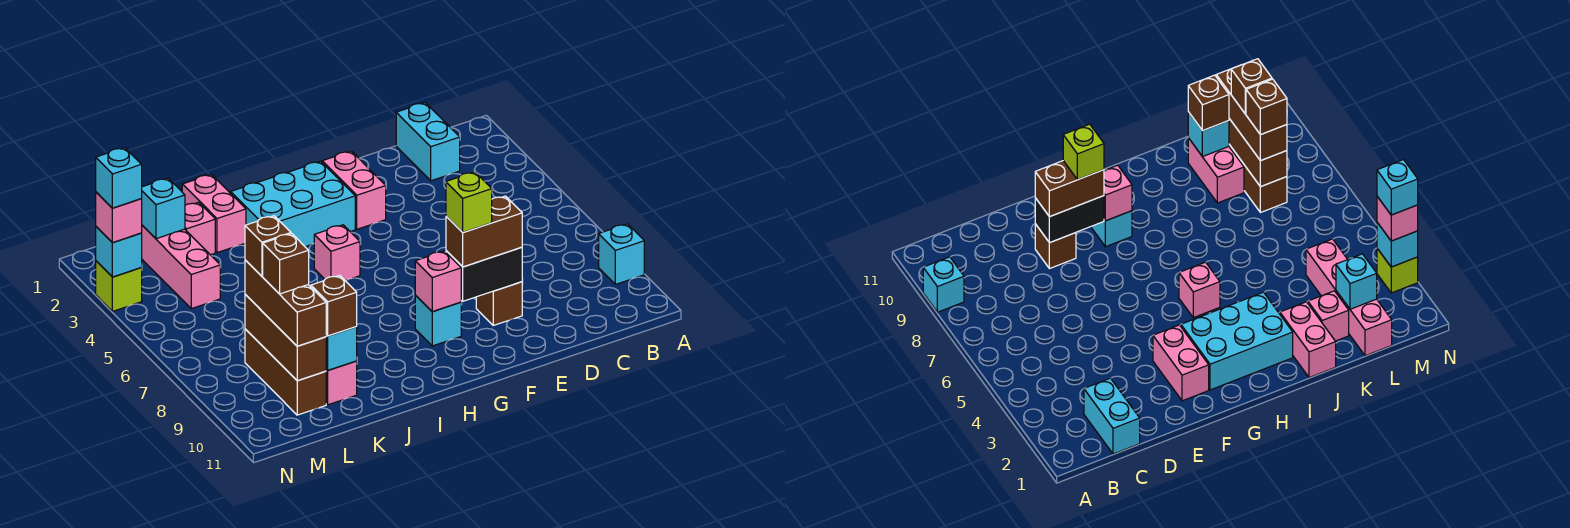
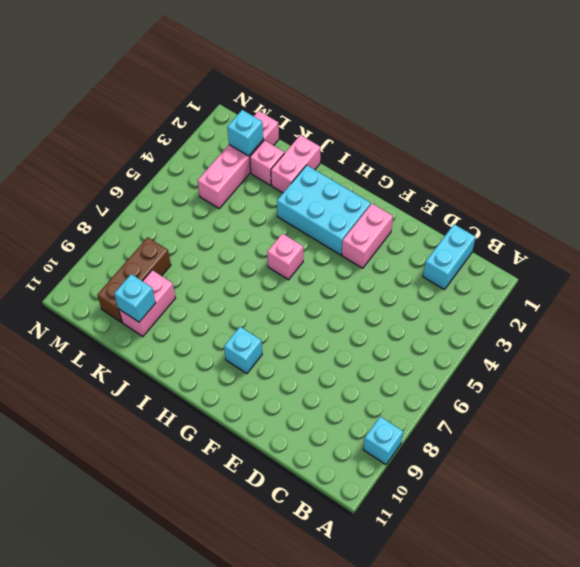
none -> brown brick E9 level 1
none -> lime brick N3 level 1
none -> black brick E9:F9 level 2

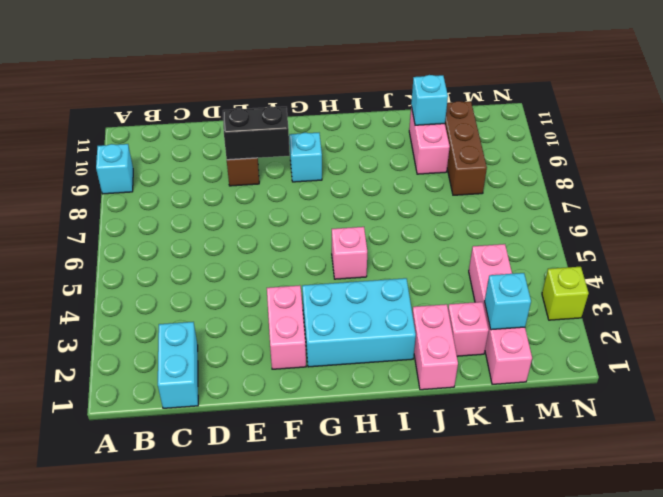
none -> pink brick G9 level 2
none -> brown brick L8:L10 level 2
none -> cyan brick N3 level 2

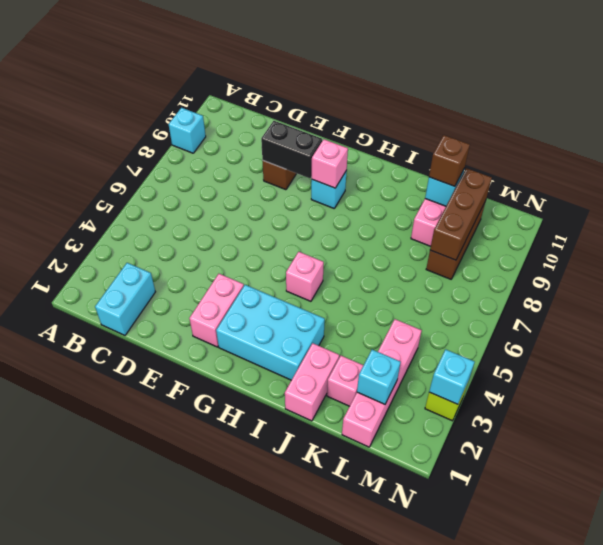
none -> brown brick E9:F9 level 3
none -> brown brick L8:L10 level 3
none -> pink brick N3 level 3

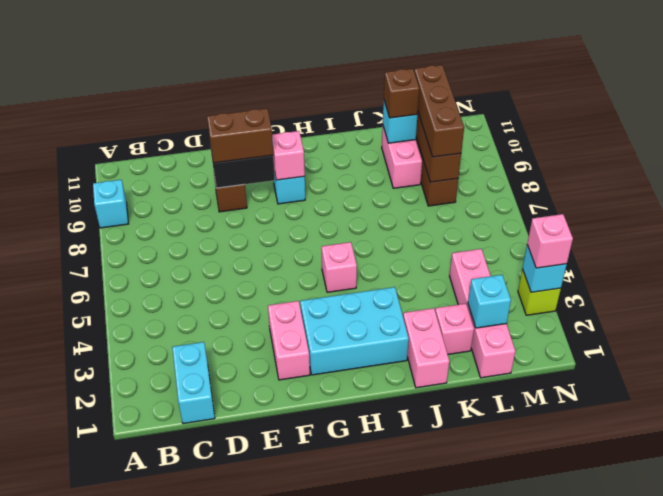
none -> lime brick F9 level 4
none -> brown brick L8 level 4
none -> brown brick L9 level 4

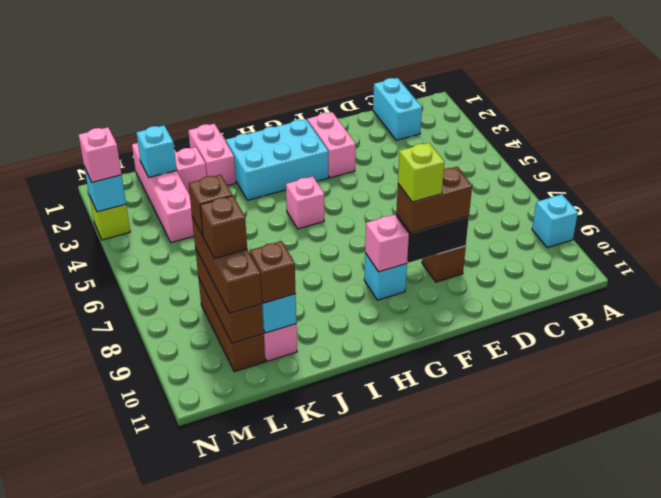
none -> cyan brick N3 level 4

